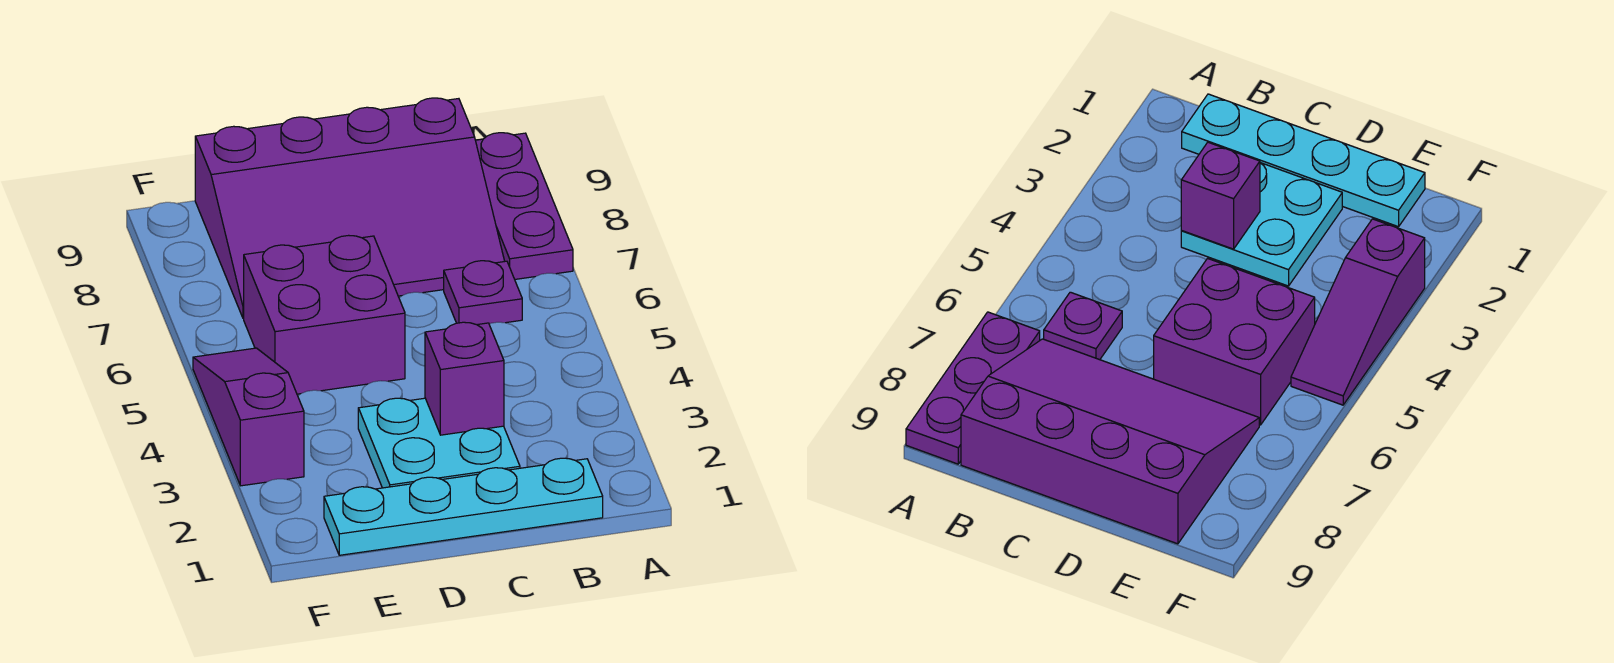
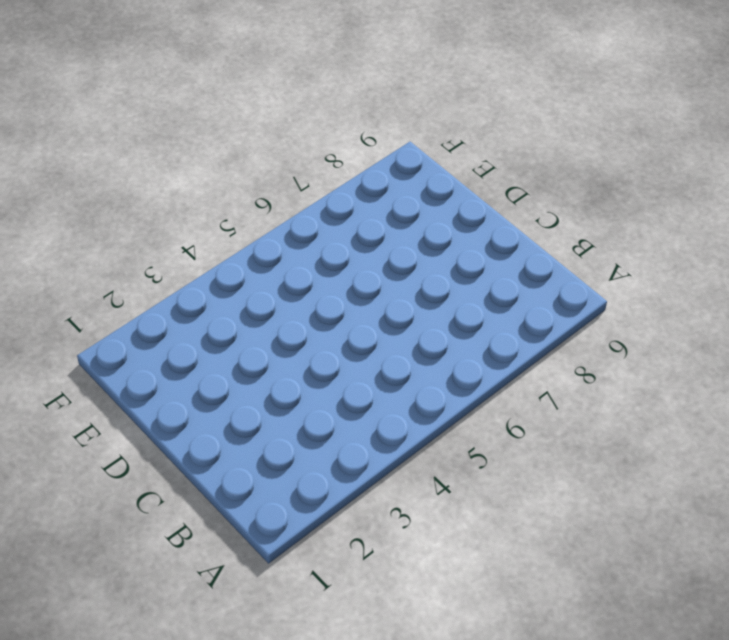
none -> purple plate A7:A9 level 1
none -> cyan plate B1:E1 level 1

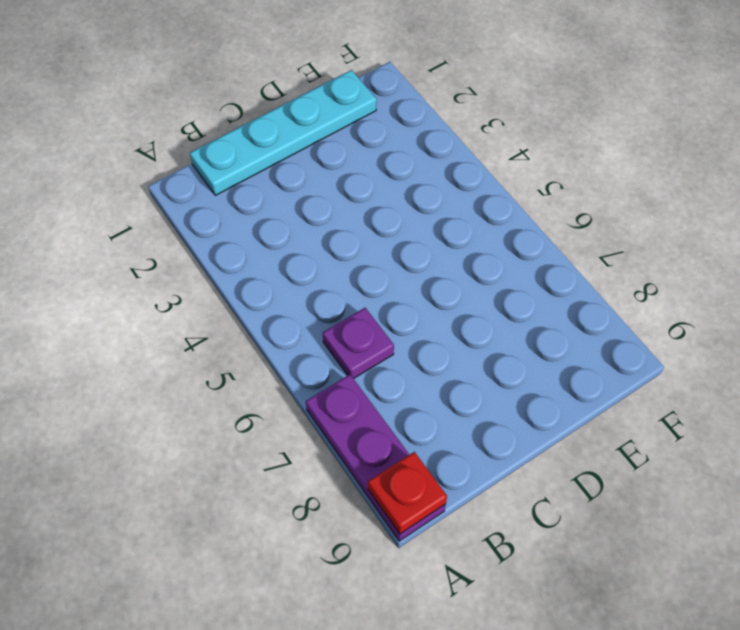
red plate A9 level 2 -> none
none -> purple slope B7:E9 level 1 top 9
none -> cyan plate C2:D3 level 1

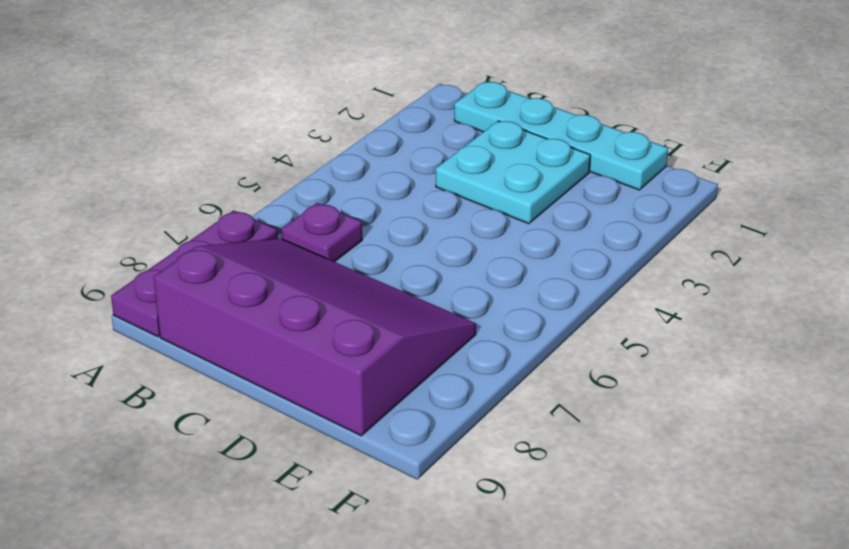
none -> purple brick D5:E6 level 1
none -> purple slope F3:F5 level 1 top 3

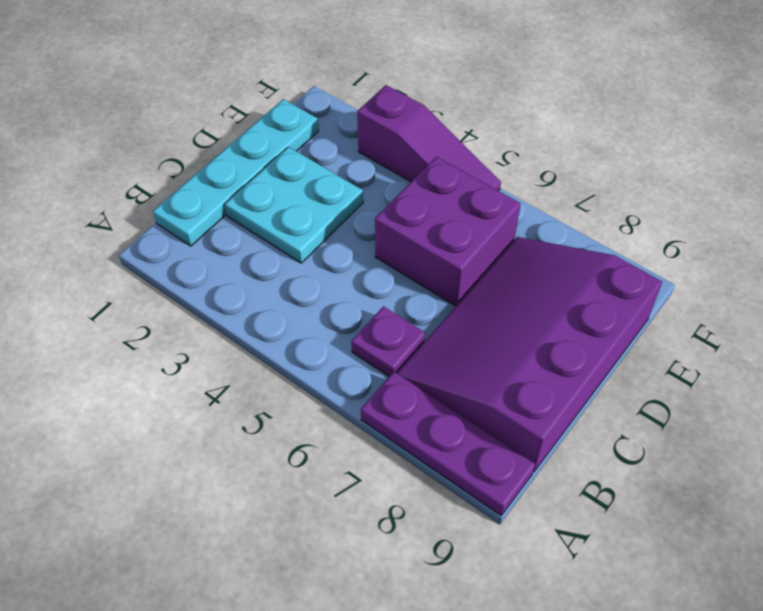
none -> purple brick C3 level 2

